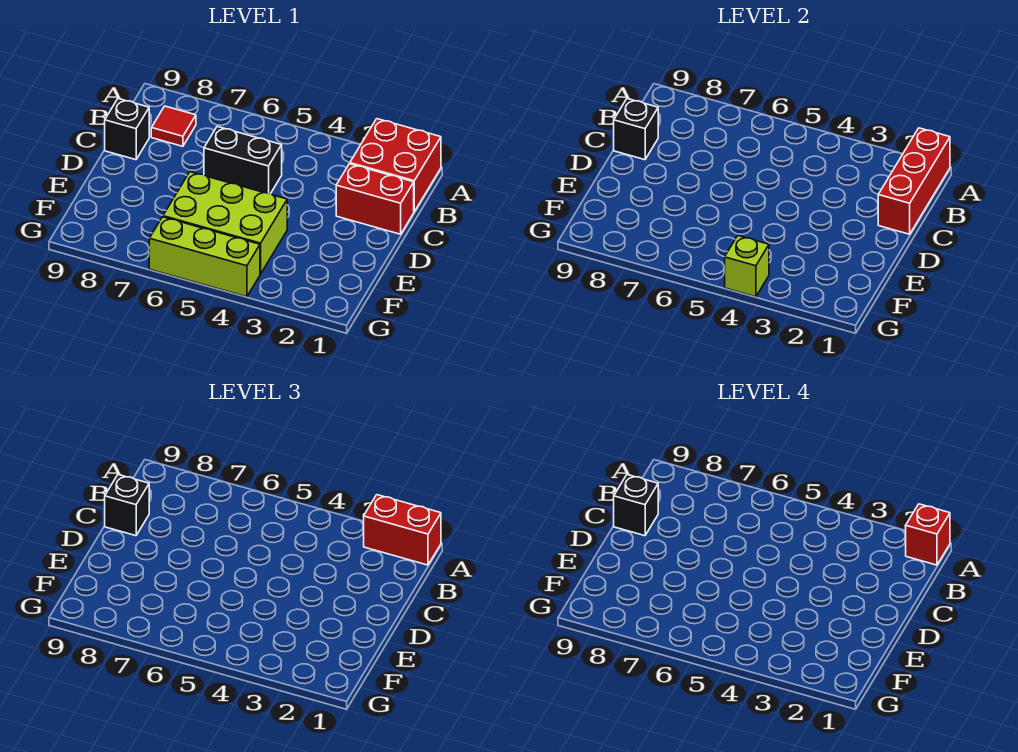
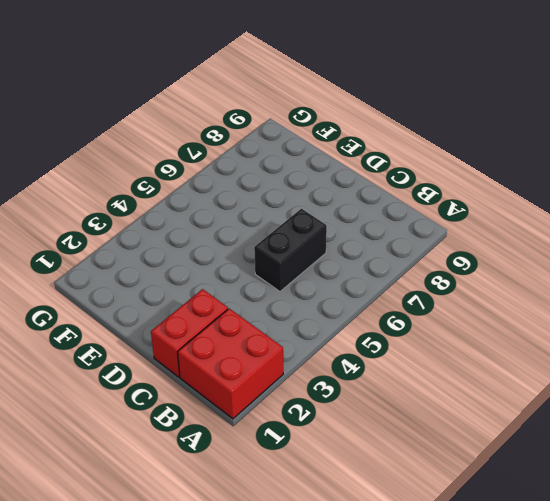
none -> red tile B8 level 1
none -> black brick C9 level 1
none -> lime brick E4:F6 level 1

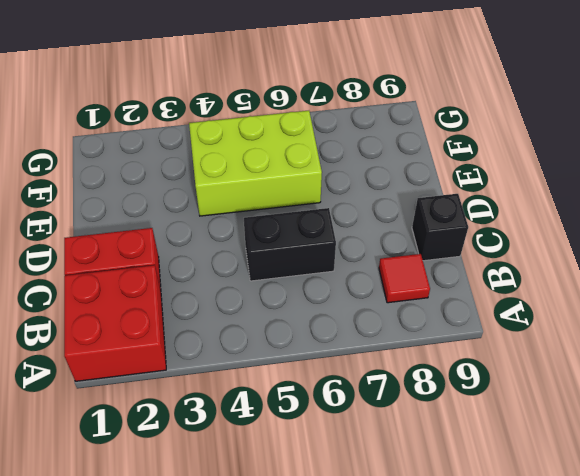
none -> lime brick G4:G6 level 1
none -> red brick A1:C1 level 2
none -> black brick C9 level 2

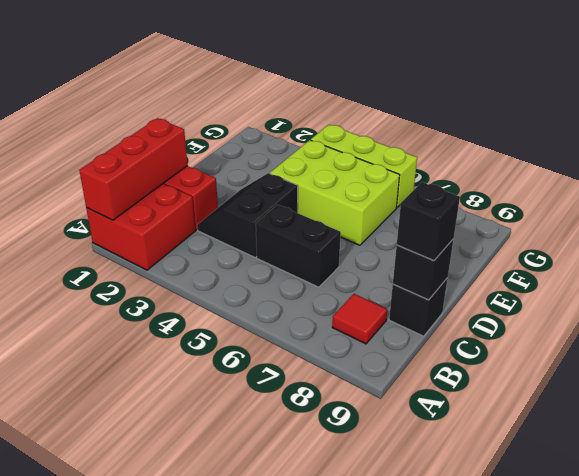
black slope C3:D4 level 1 top 4 -> none
none -> lime brick G4 level 2
none -> red brick A1:A2 level 3
none -> red brick A1 level 4

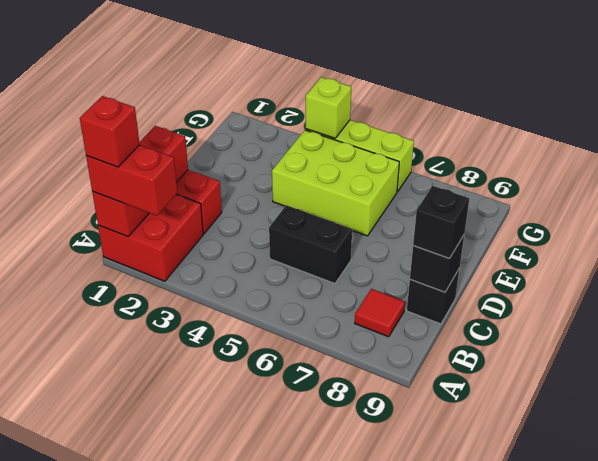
none -> black brick C9 level 4

